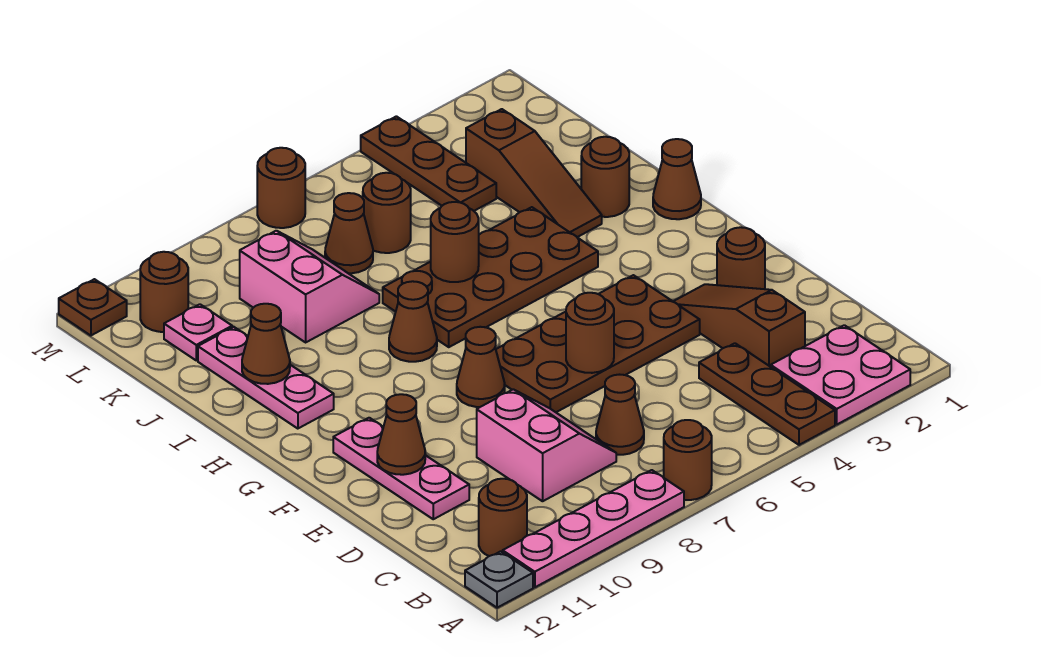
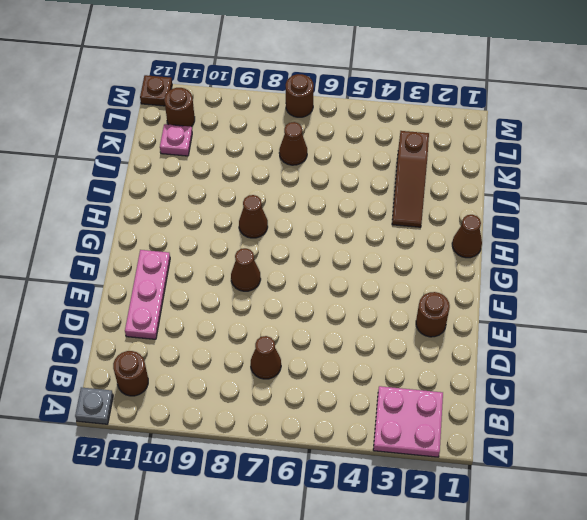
none -> brown plate A4:C4 level 1
none -> brown round brick A7 level 1
none -> pink plate A8:A11 level 1
none -> brown slope C3:E3 level 1 top C

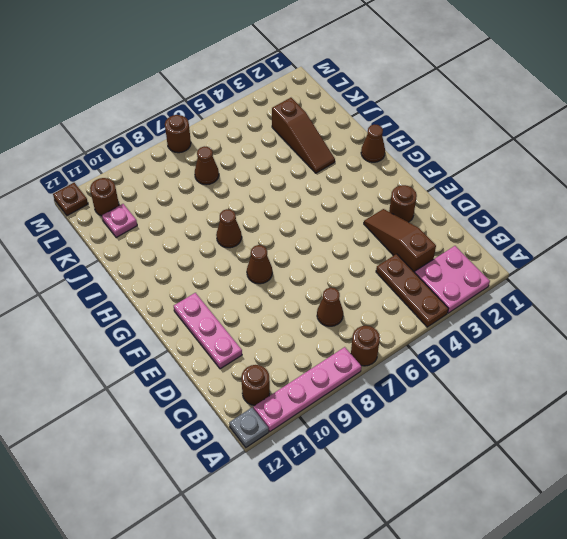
none -> pink slope C8:D9 level 1 top 9
none -> brown plate E4:F7 level 1
none -> brown plate H4:I7 level 1
none -> pink plate H11:J11 level 1

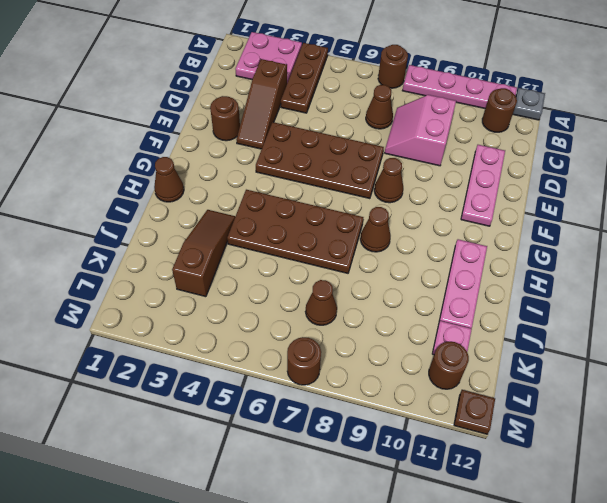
none -> brown round brick I2 level 1
none -> pink slope J8:K9 level 1 top 9
none -> brown plate K4:M4 level 1
none -> brown round brick K6 level 1

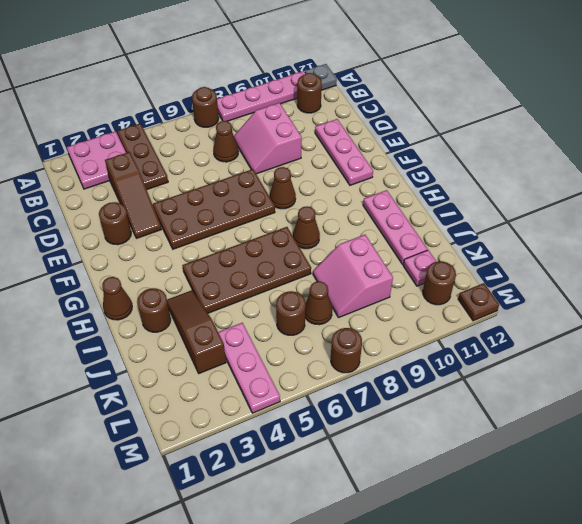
pink plate K4:M4 level 1 -> brown plate K4:M4 level 1
none -> brown round brick E6 level 2
none -> brown cone E11 level 2
none -> brown round brick I6 level 2
none -> brown cone I11 level 2

